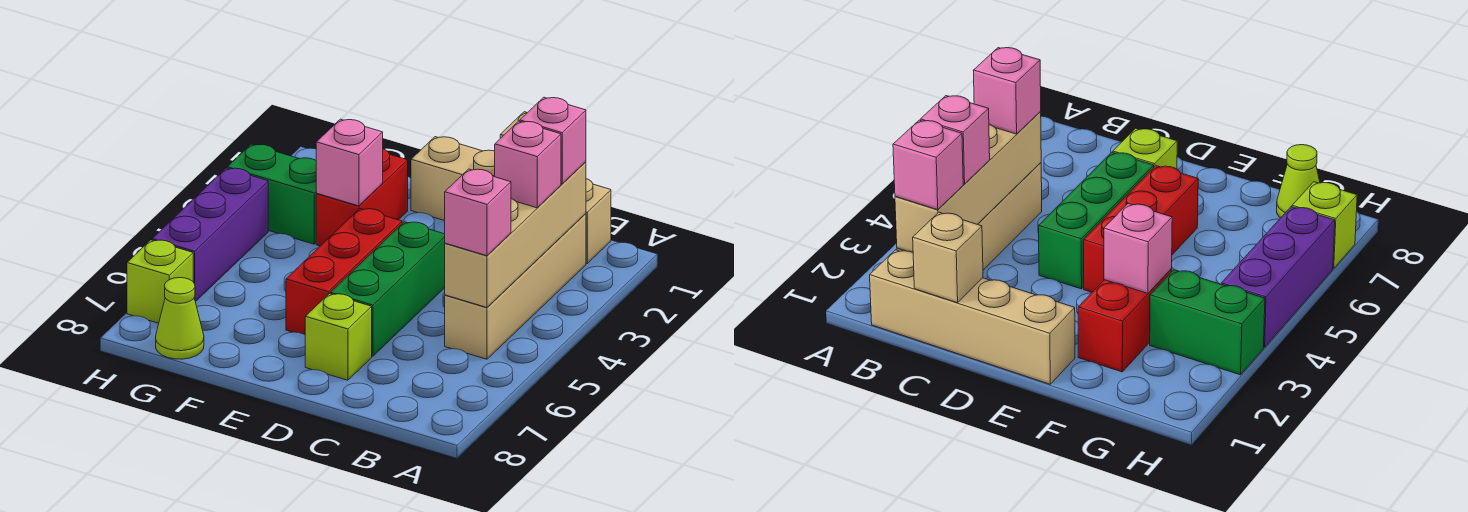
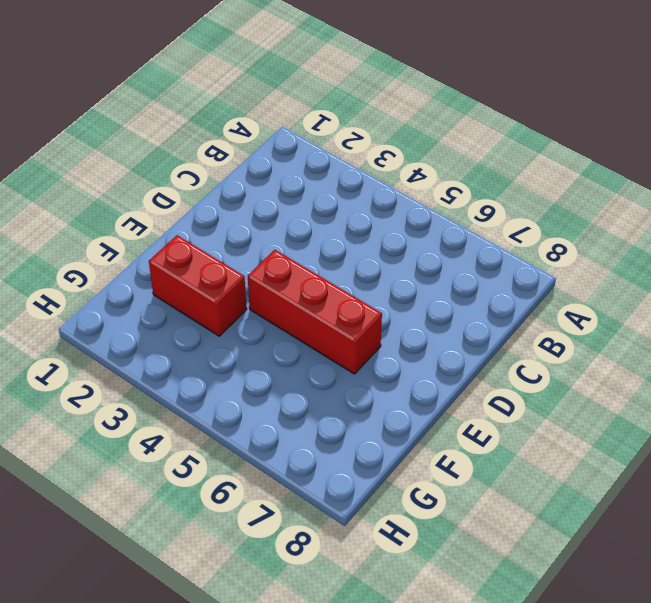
none -> tan brick B1:E1 level 1
none -> tan brick B2:B5 level 1
none -> green brick D4:D6 level 1

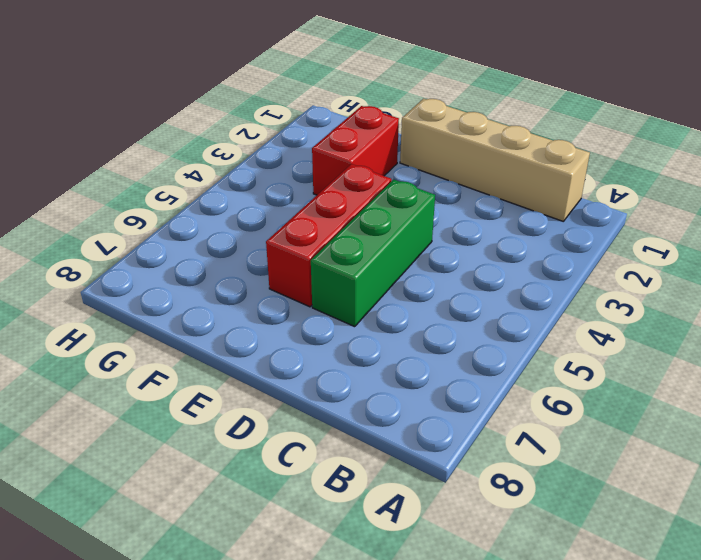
none -> tan brick B2:B5 level 1
none -> lime brick D7 level 1
none -> green brick G3:H3 level 1

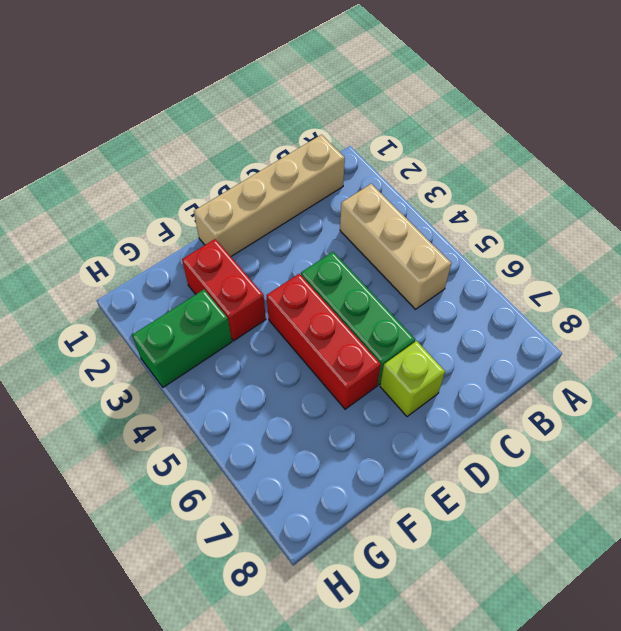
tan brick B3:B5 level 1 -> tan brick B2:B5 level 1
none -> lime cone G8 level 1
none -> purple brick H4:H6 level 1
none -> lime brick H7 level 1

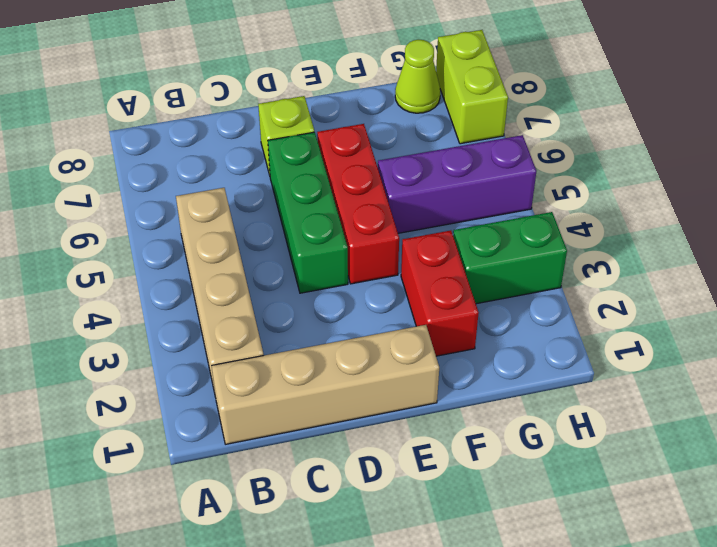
purple brick F5:H5 level 1 -> purple brick H4:H6 level 1
lime brick H7:H8 level 1 -> lime brick H7 level 1
none -> tan brick B2:B5 level 2
none -> tan brick C1 level 2
none -> pink brick F3 level 2

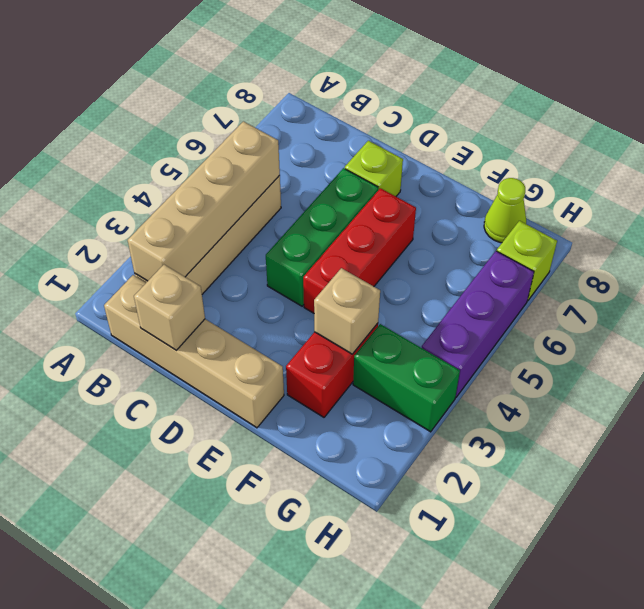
tan brick F3 level 2 -> pink brick F3 level 2
none -> pink brick B2 level 3
none -> pink brick B3 level 3
none -> pink brick B5 level 3

